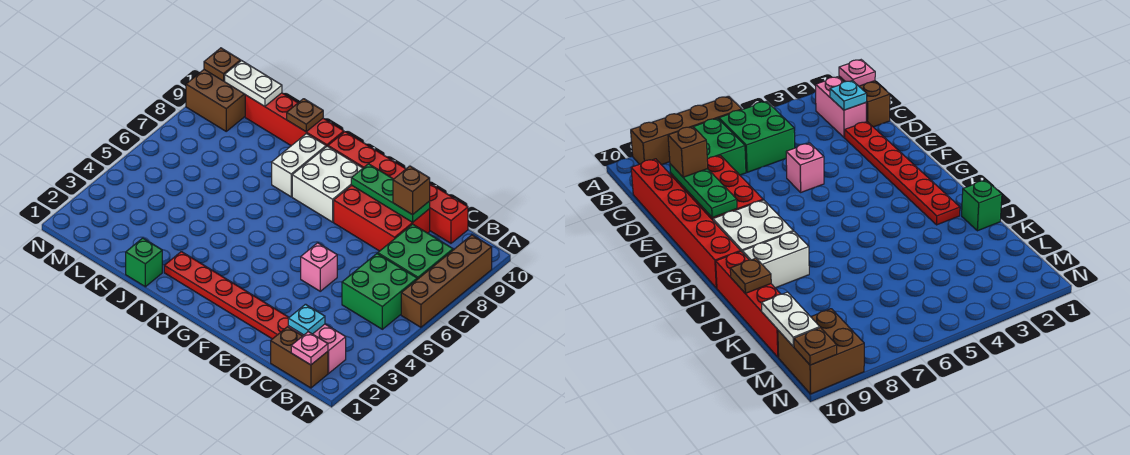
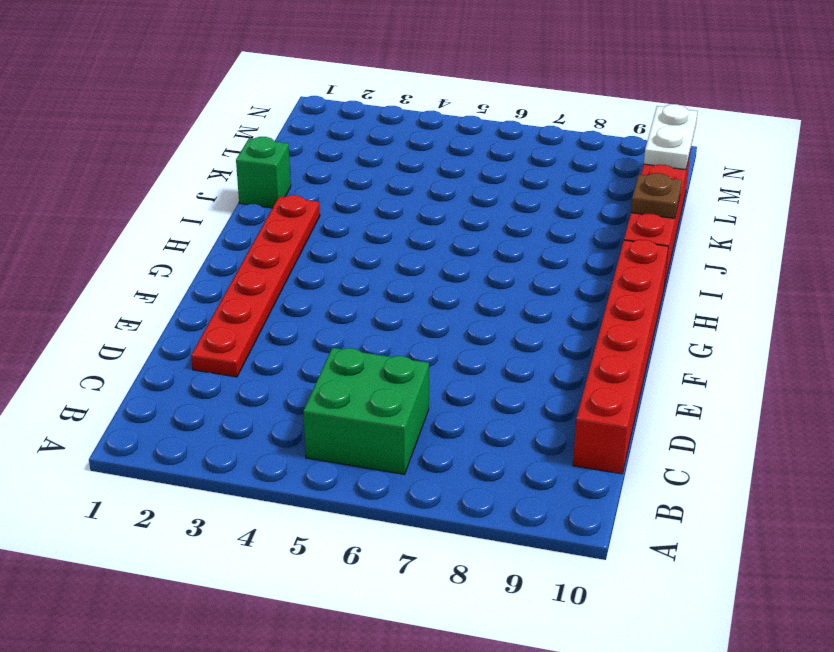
none -> brown brick A6:A9 level 1
none -> brown brick B1:C1 level 1
none -> pink brick B2:C2 level 1

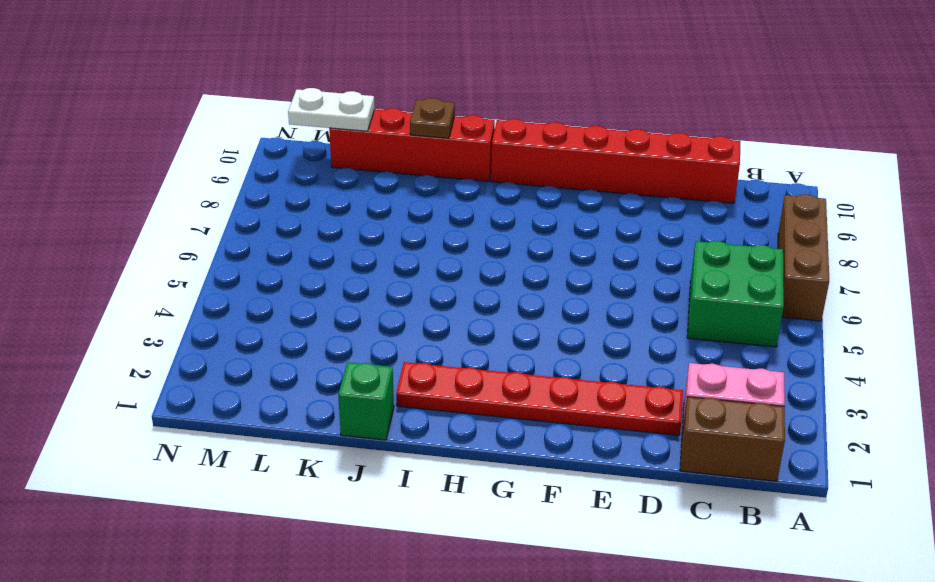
brown brick A6:A8 level 1 -> brown brick A6:A9 level 1
none -> green brick B7:C8 level 1
none -> red brick D8:F9 level 1
none -> pink brick E5 level 1

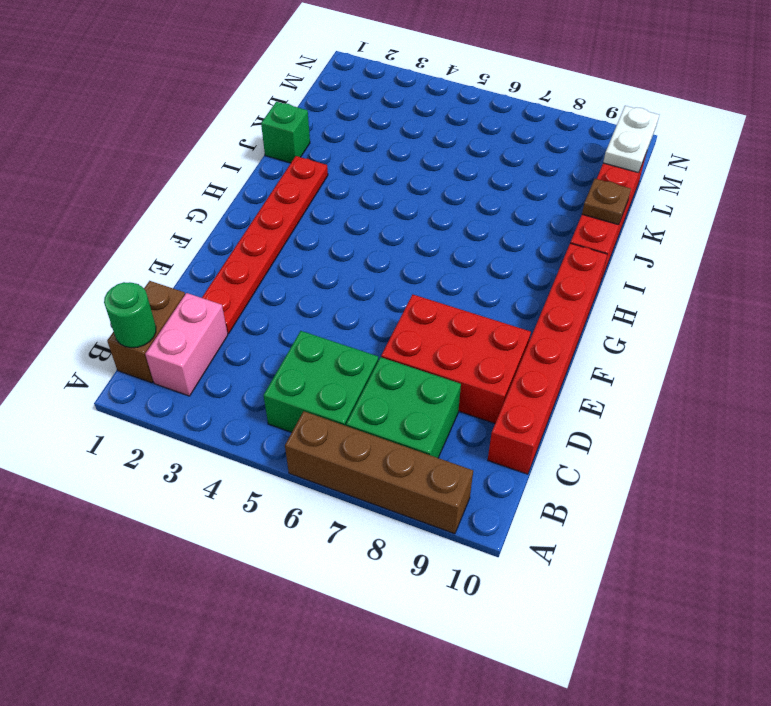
green round brick B1 level 2 -> pink plate B1 level 2
red brick D7:E9 level 1 -> red brick D8:F9 level 1
none -> pink brick E5 level 1
none -> white brick G8:H9 level 1
none -> white brick I8:I9 level 1

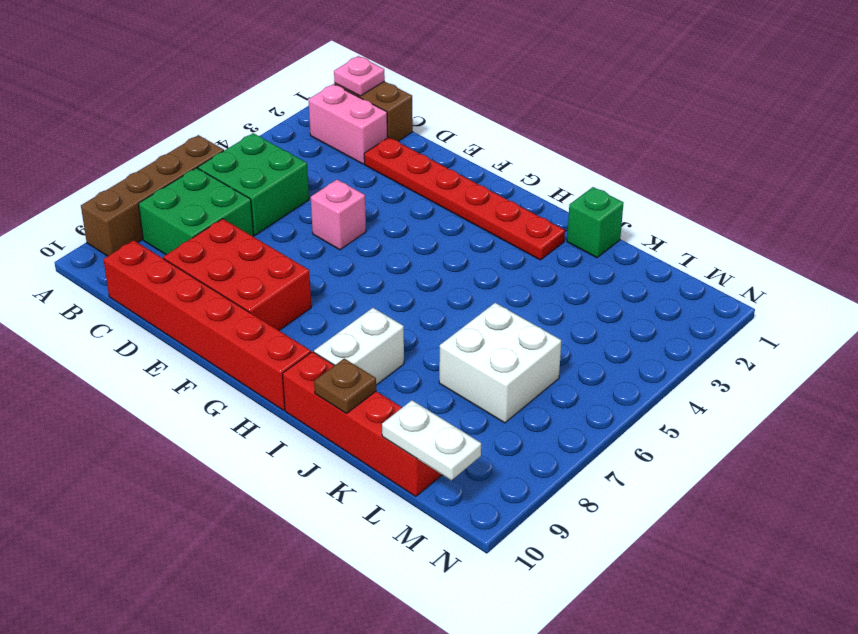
white brick K6:L7 level 1 -> white brick G8:H9 level 1
none -> brown brick M9:N10 level 1
none -> cyan plate C2 level 2
none -> green plate D9:F9 level 2

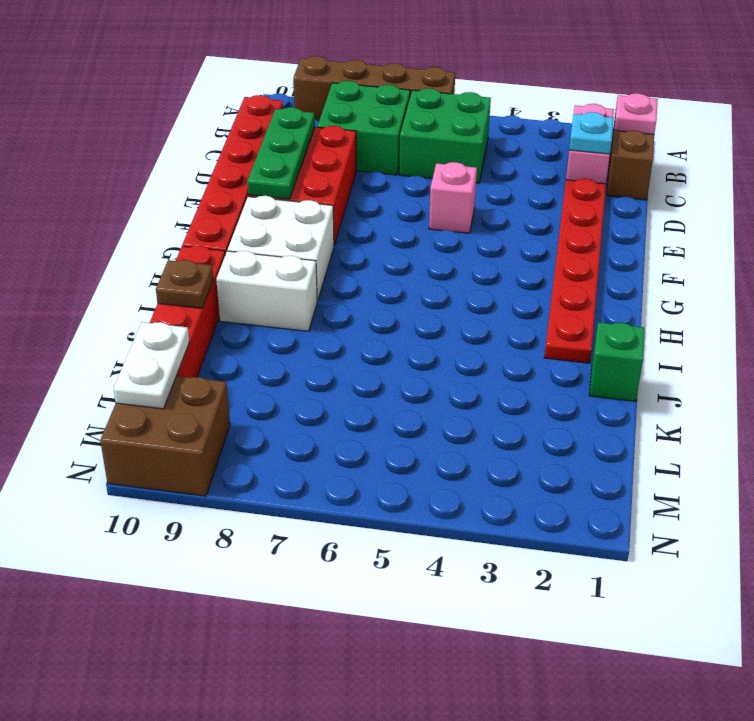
none -> brown plate N10 level 2
none -> brown brick D9 level 3

